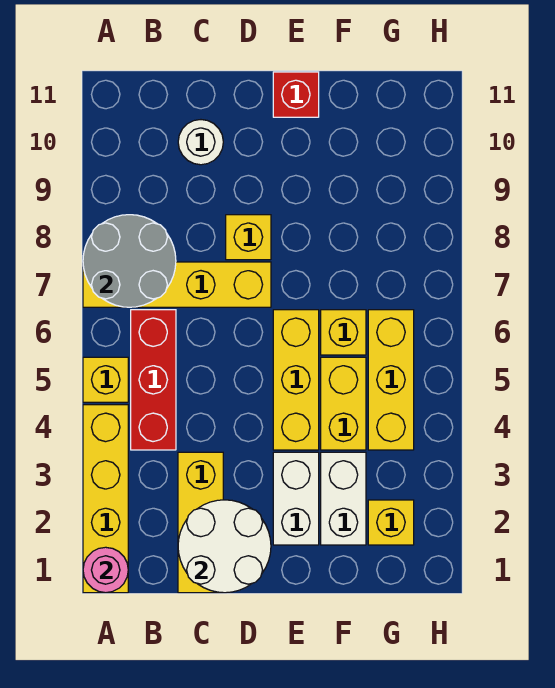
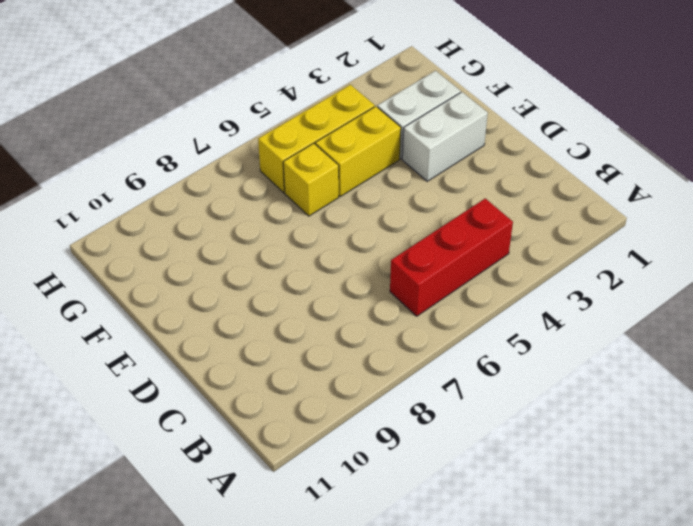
none -> yellow brick A1:A4 level 1
none -> yellow brick A5 level 1
none -> yellow brick A7:D7 level 1

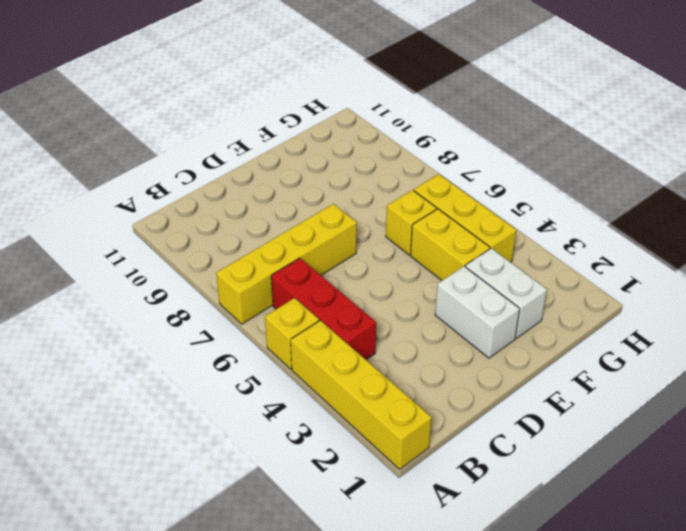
none -> yellow brick C1:C3 level 1
none -> white round brick C10 level 1
none -> yellow brick D8 level 1

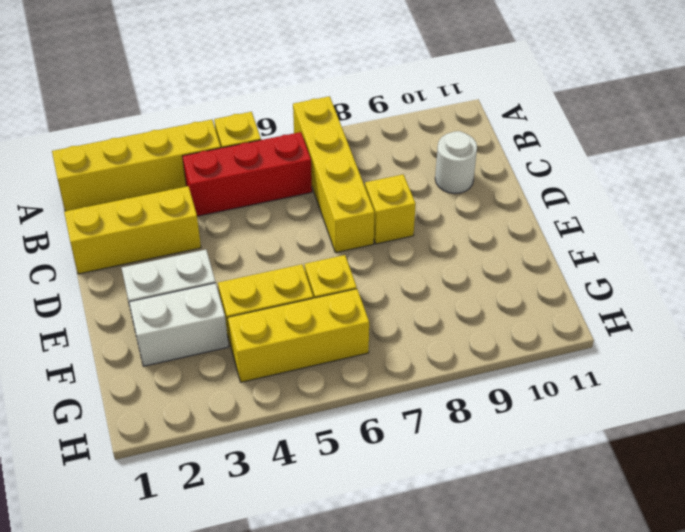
none -> yellow brick E4:E6 level 1
none -> red brick E11 level 1
none -> yellow brick G2 level 1

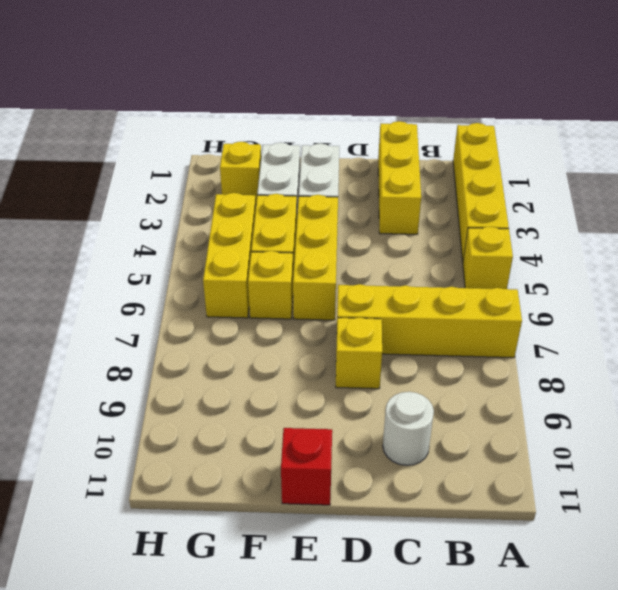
none -> red brick B4:B6 level 1
none -> pink round brick A1 level 2
none -> grey round brick A7:B8 level 2

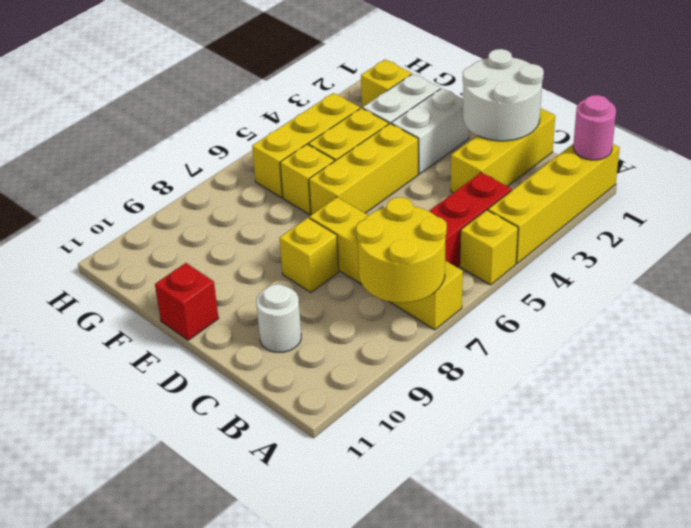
yellow round brick A7:B8 level 2 -> grey round brick A7:B8 level 2

